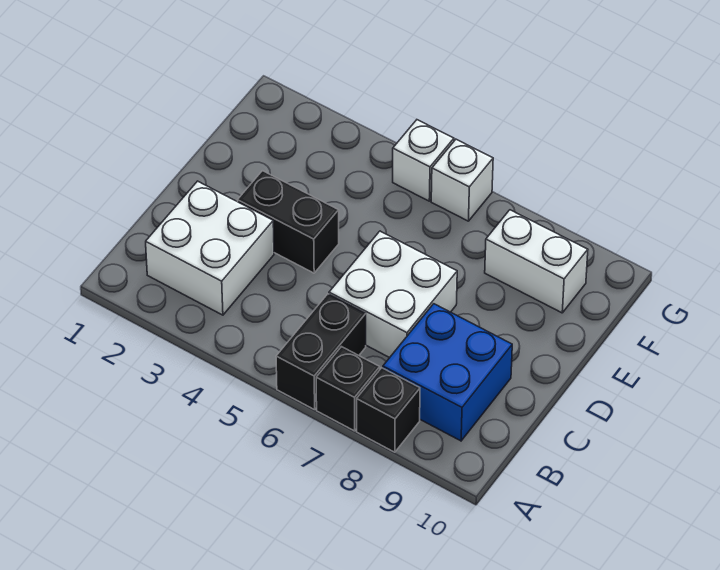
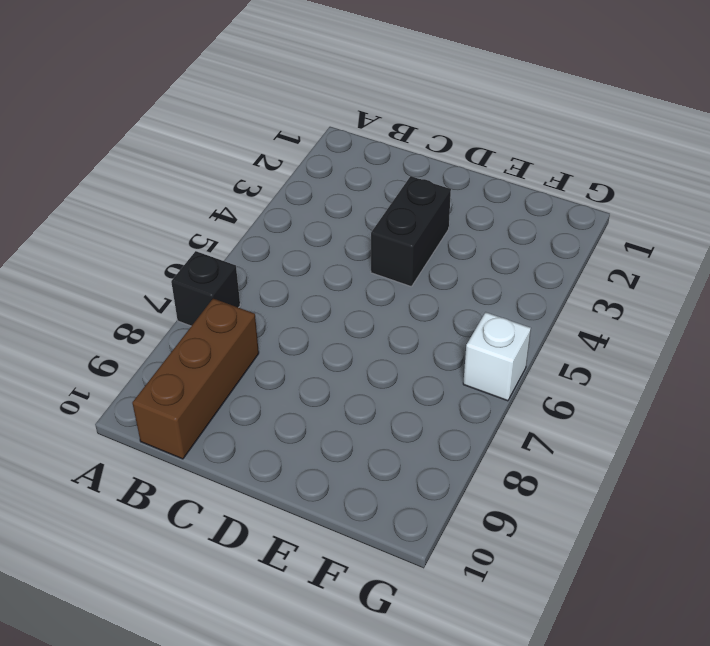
brown brick B8:B10 level 1 -> blue brick B8:C9 level 1
none -> black brick A6:B6 level 1
none -> black brick A8 level 1

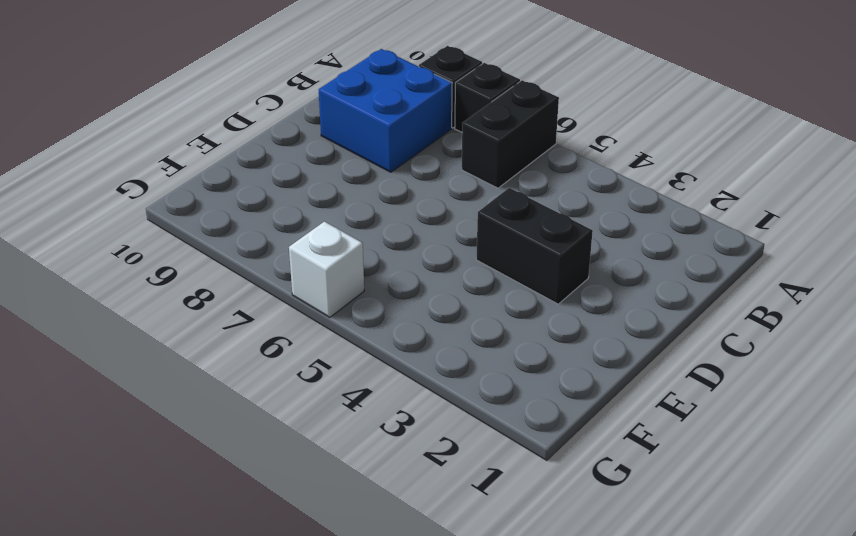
none -> white brick B2:C3 level 1
none -> white brick C6:D7 level 1

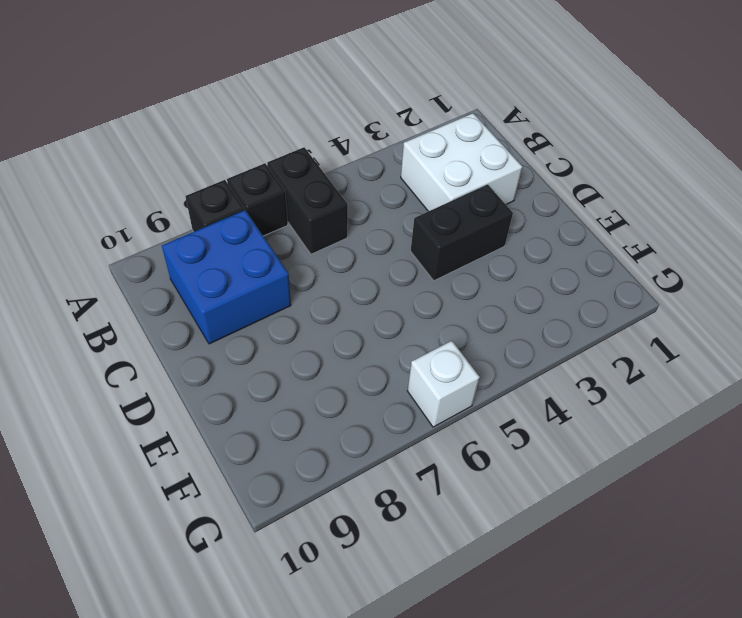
none -> white brick C6:D7 level 1
none -> white brick F8:F9 level 1

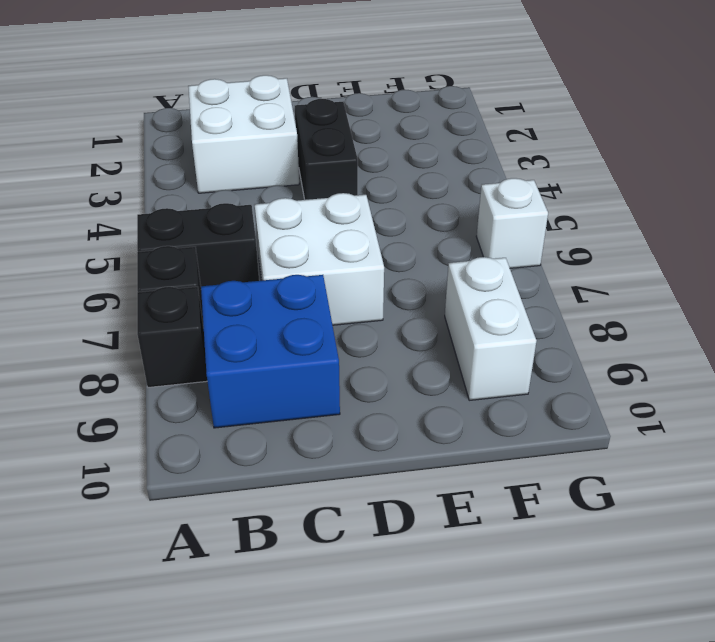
none -> white brick G5 level 1

